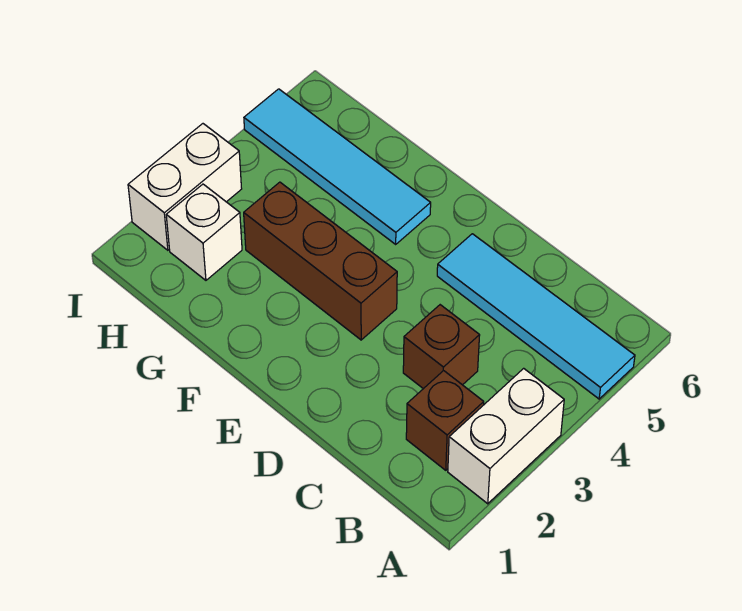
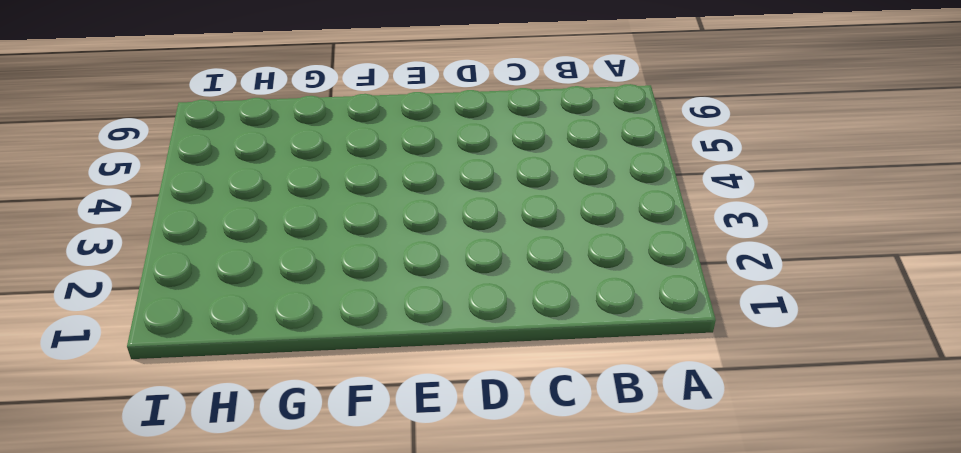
none -> white brick A2:A3 level 1
none -> cyan tile A5:D5 level 1

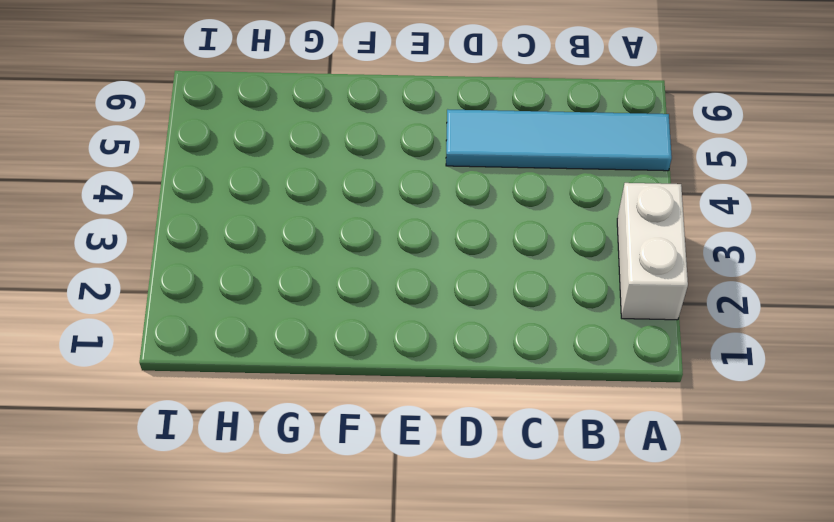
none -> brown brick B2 level 1
none -> brown brick C3 level 1

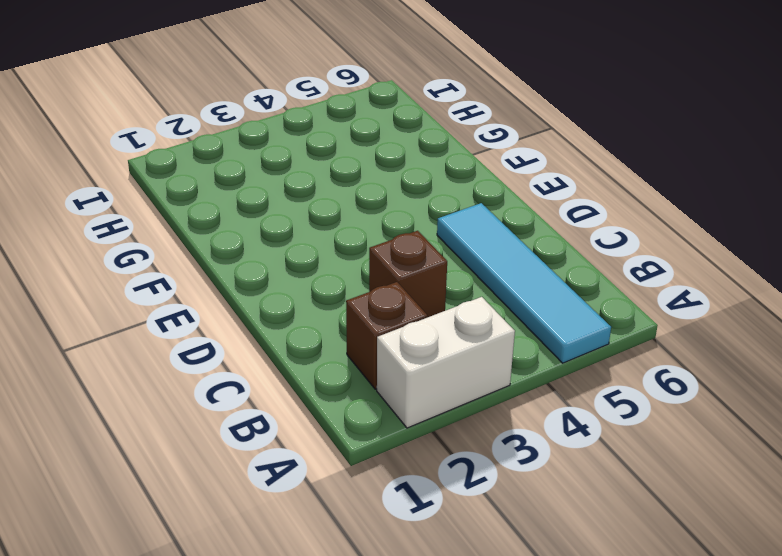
none -> brown brick E3:G3 level 1
none -> cyan tile F5:I5 level 1

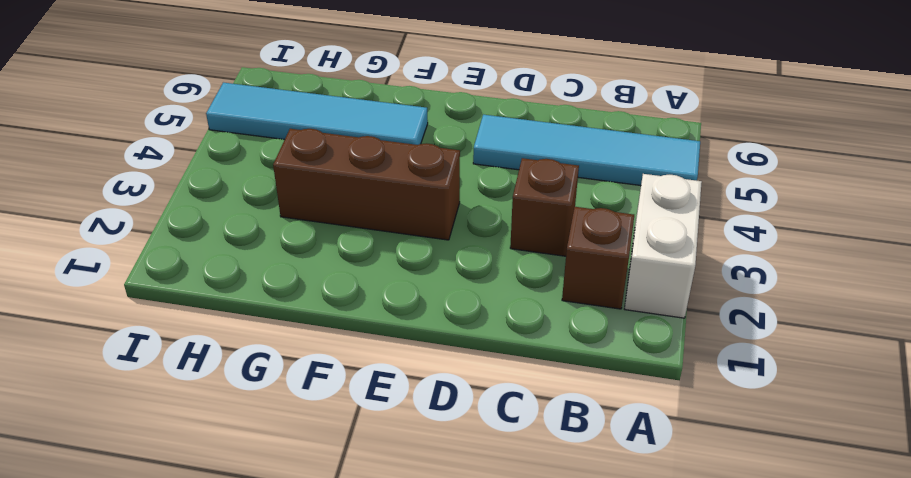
none -> white brick H2 level 1
none -> white brick I2:I3 level 1

